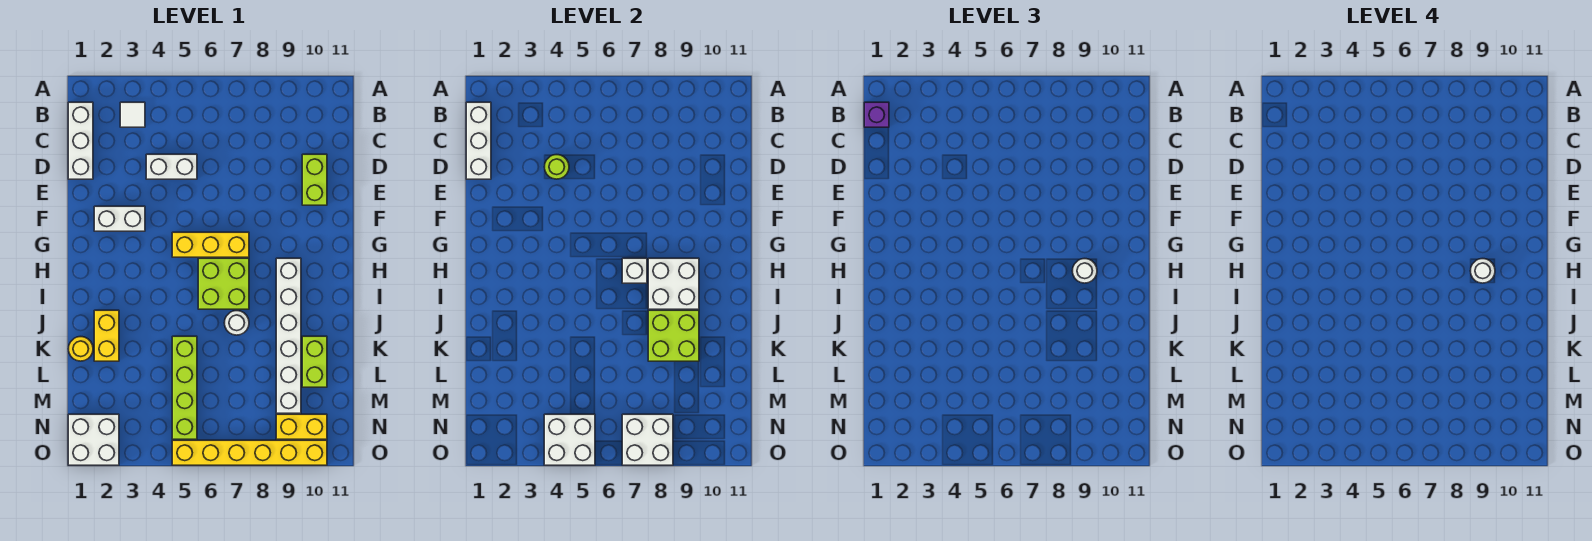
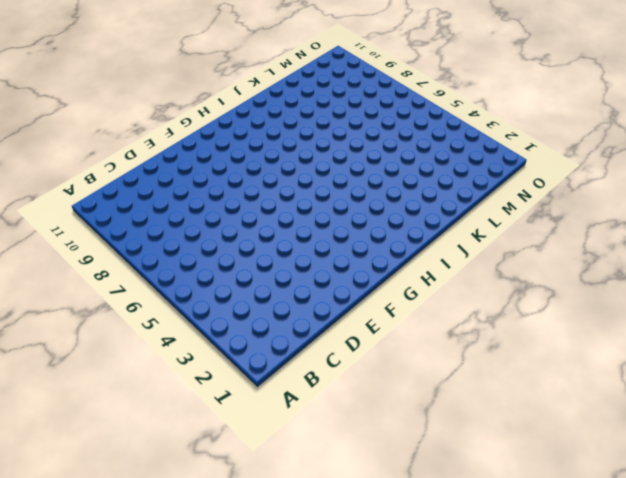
none -> white brick B1:D1 level 1
none -> white tile B3 level 1
none -> white brick D4:D5 level 1

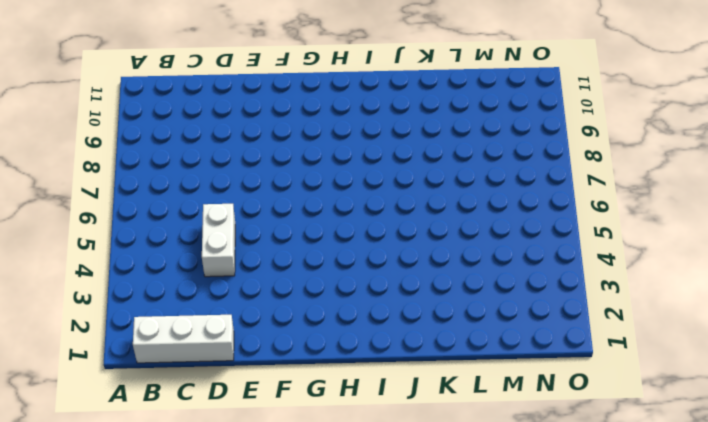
none -> white tile B3 level 1
none -> lime brick D10:E10 level 1
none -> white brick F2:F3 level 1

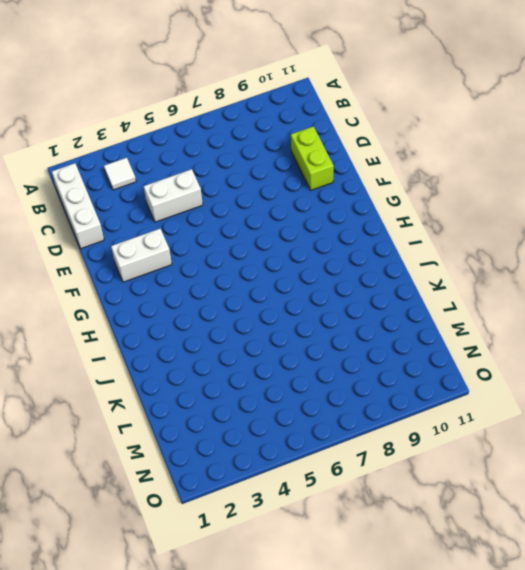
none -> yellow brick G5:G7 level 1
none -> lime brick H6:I7 level 1
none -> white brick H9:M9 level 1

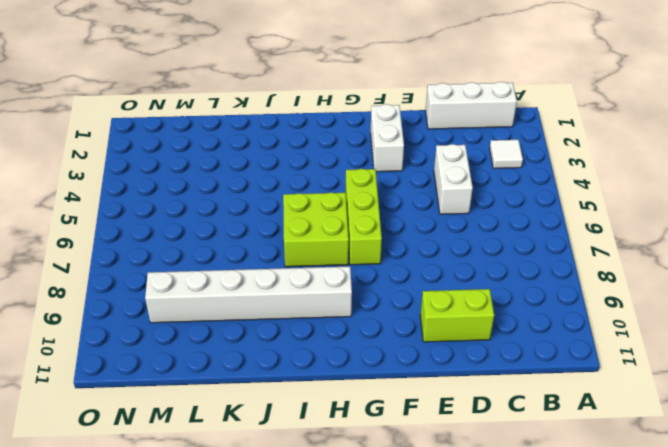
lime brick G5:G7 level 1 -> yellow brick G5:G7 level 1
none -> yellow brick J2:K2 level 1
none -> white round brick J7 level 1
none -> yellow round brick K1 level 1

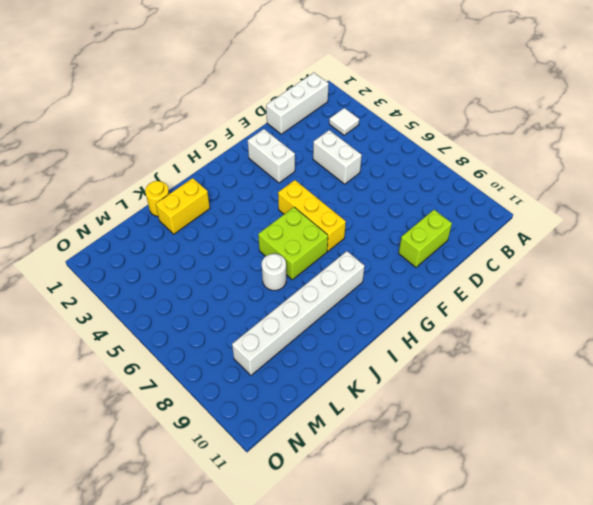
none -> lime brick K5:N5 level 1
none -> lime brick K10:L10 level 1
none -> white brick N1:O2 level 1

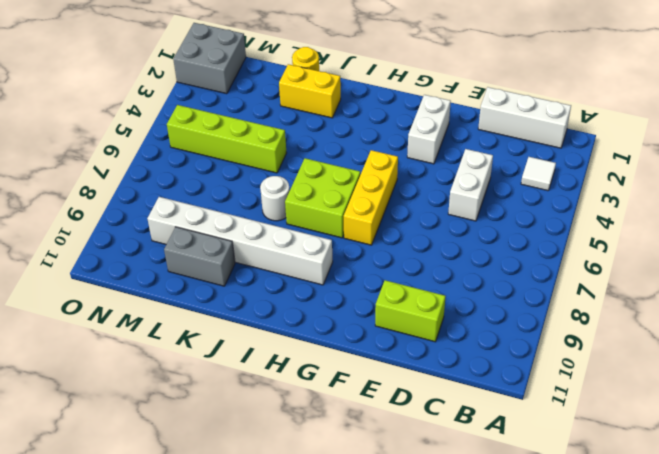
grey brick K10:L10 level 1 -> lime brick K10:L10 level 1
grey brick N1:O2 level 1 -> white brick N1:O2 level 1
none -> yellow brick N9:N10 level 1
none -> yellow brick O5:O10 level 1
none -> white brick B1:D1 level 2

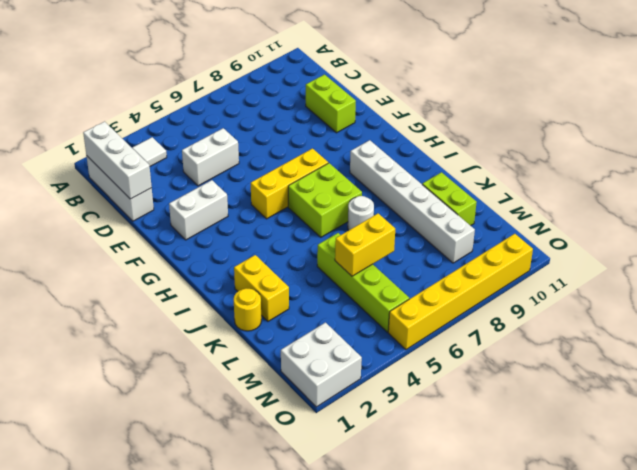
yellow brick L5:L6 level 2 -> yellow brick N9:N10 level 1
none -> lime round brick D4 level 2
none -> white brick H7 level 2
none -> white brick H8:I9 level 2

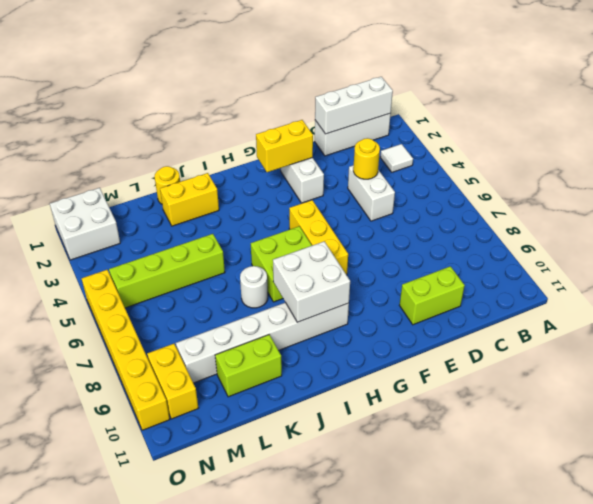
yellow round brick D4 level 2 -> lime round brick D4 level 2
yellow brick F2:G2 level 2 -> none
none -> white brick H7 level 2
none -> lime brick J8:K9 level 2
none -> white brick N4:O5 level 2

